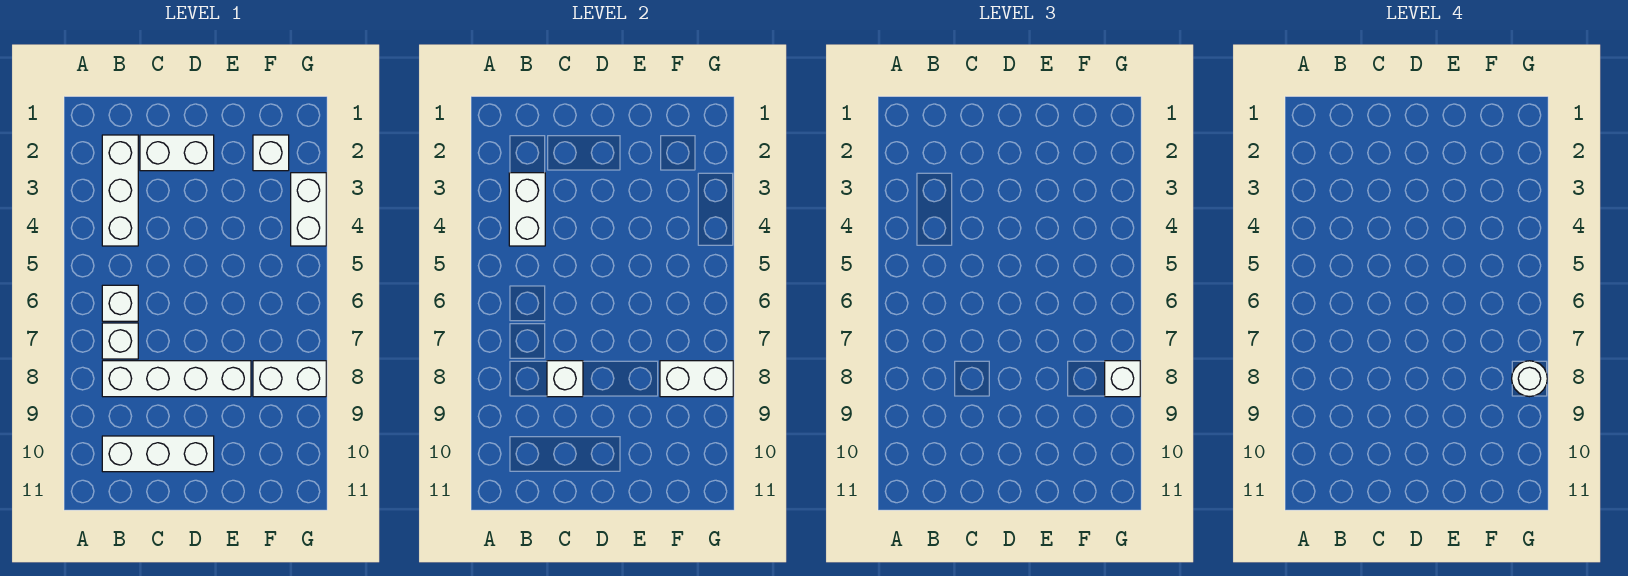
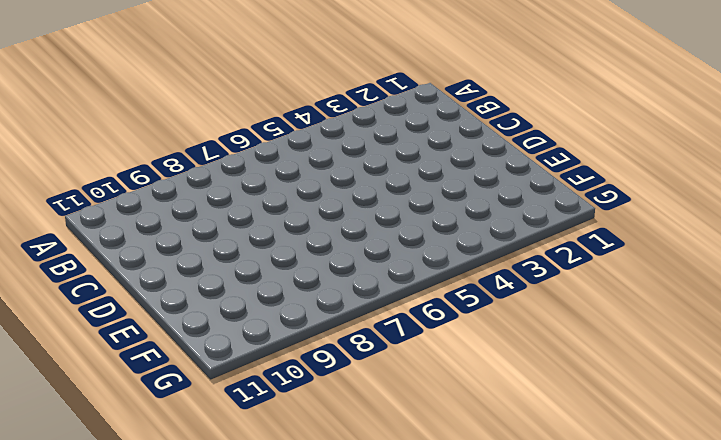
none -> white brick B2:B4 level 1
none -> white brick B6 level 1
none -> white brick B7 level 1

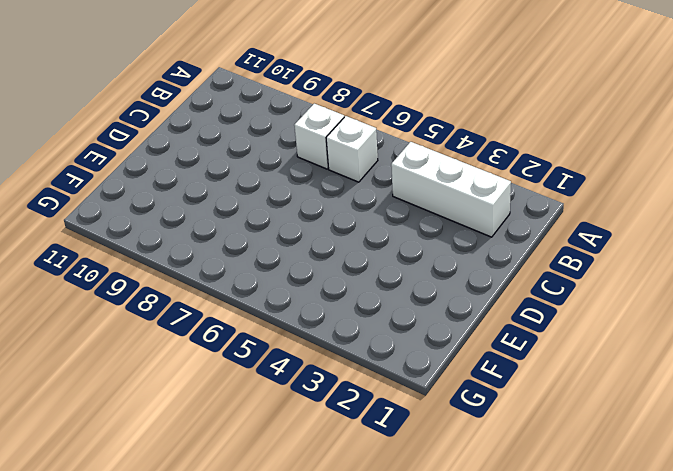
none -> white brick B8:E8 level 1
none -> white brick B10:D10 level 1
none -> white brick C2:D2 level 1

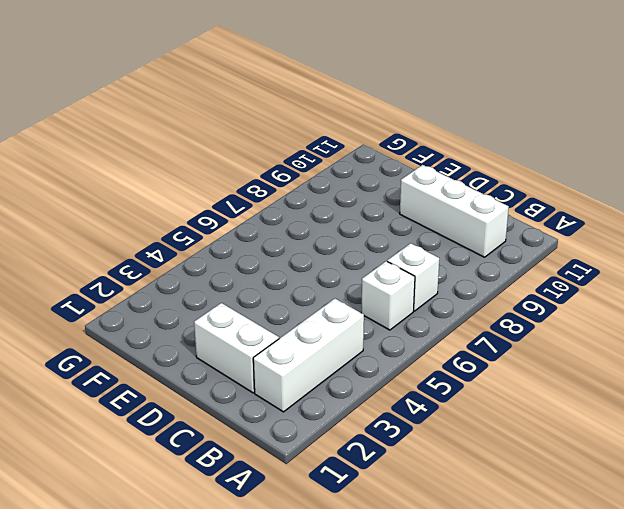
none -> white brick B8:E8 level 1
none -> white brick F2 level 1
none -> white brick F8:G8 level 1

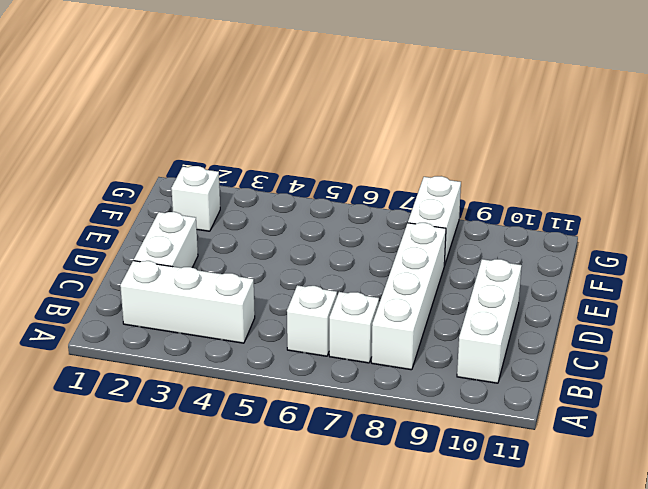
none -> white brick G3:G4 level 1
none -> white brick B3:B4 level 2
none -> white brick C8 level 2

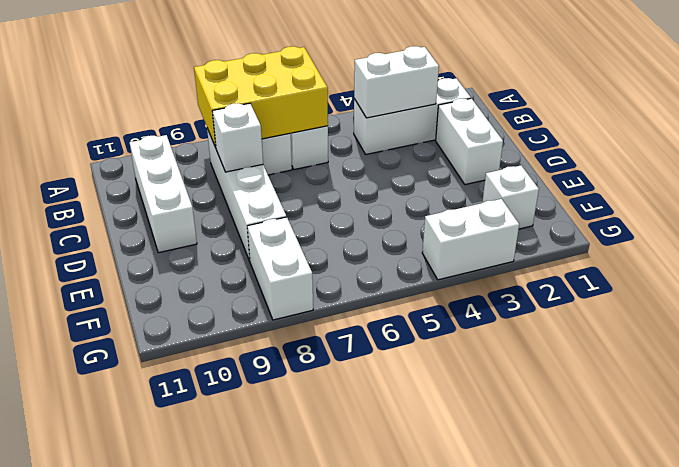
yellow brick A6:B8 level 2 -> none
none -> white brick F8:G8 level 2
none -> white brick G8 level 3
none -> white round brick G8 level 4

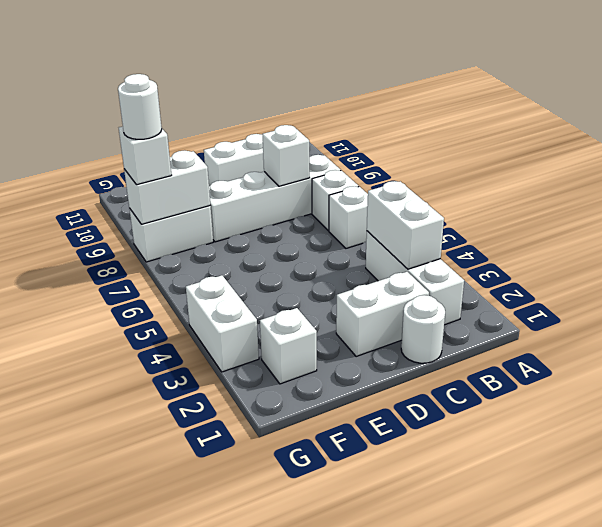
white round brick C1 level 1 -> none

